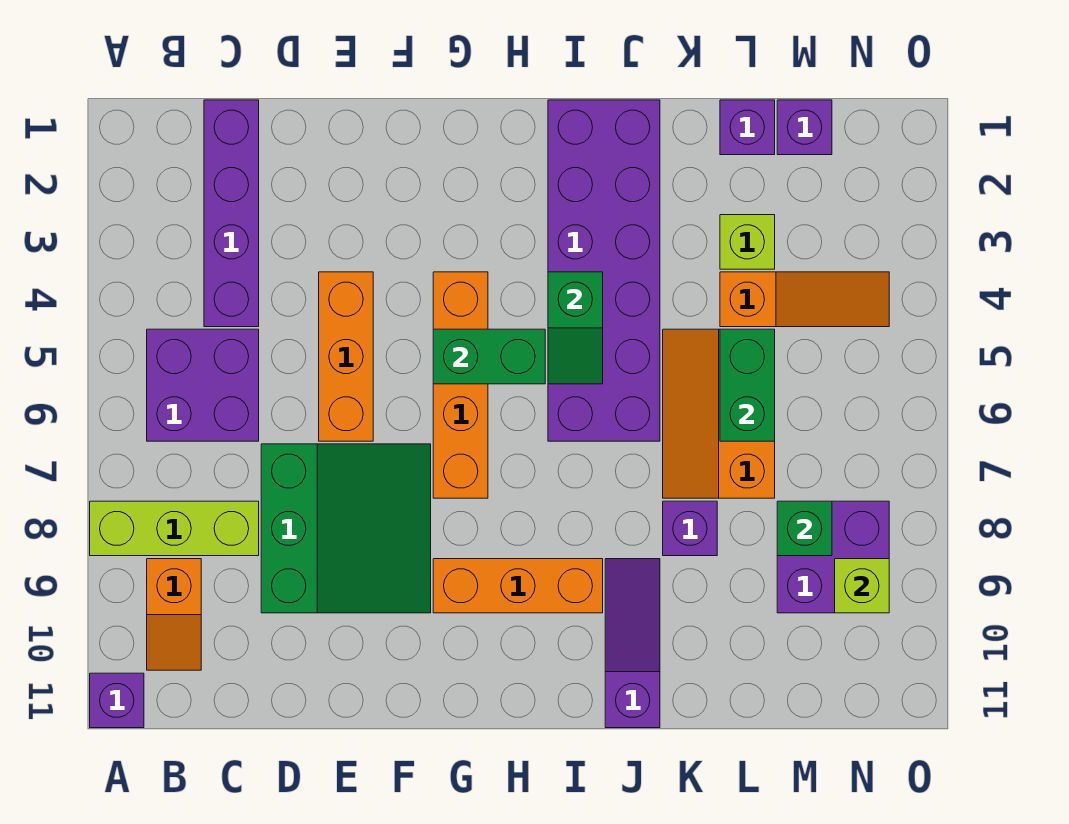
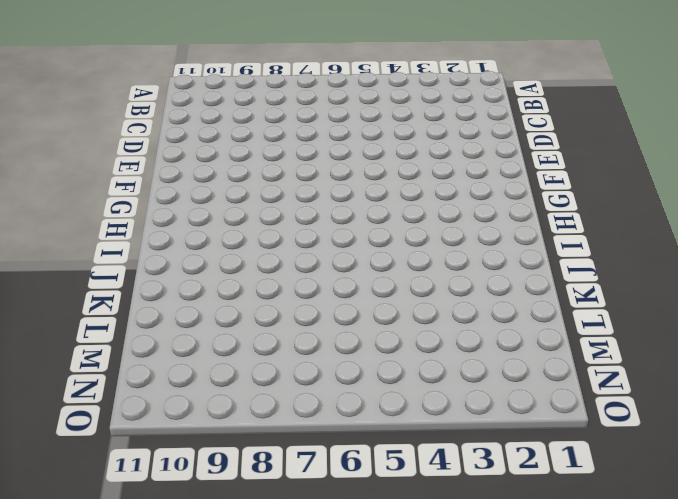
none -> lime brick A8:C8 level 1
none -> purple brick A11 level 1
none -> purple brick B5:C6 level 1

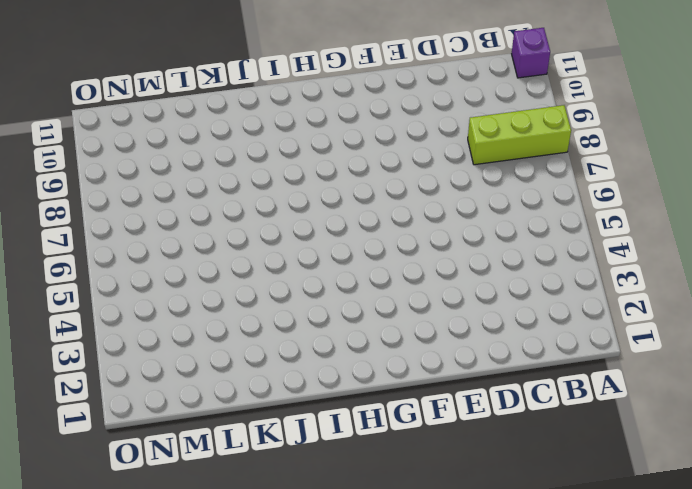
none -> purple brick B5:C6 level 1
none -> orange slope B9:B10 level 1 top 9
none -> purple brick C1:C4 level 1

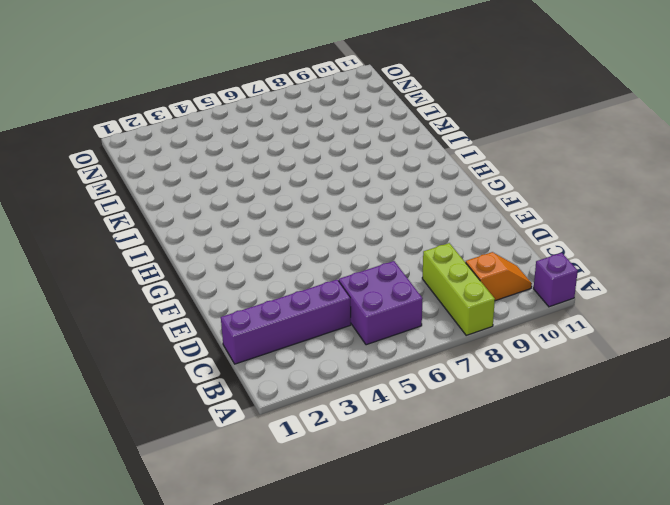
none -> green slope D7:F9 level 1 top D
none -> orange brick E4:E6 level 1
none -> orange brick G4:G7 level 1

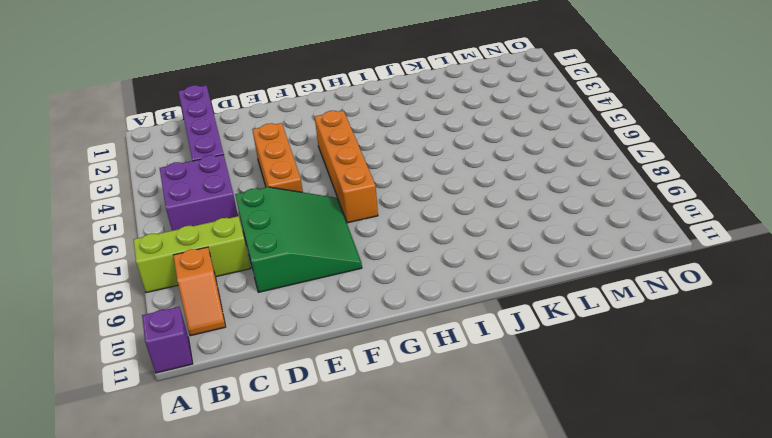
none -> orange brick G9:I9 level 1
none -> purple brick I1:J6 level 1
none -> purple slope J9:J11 level 1 top 11

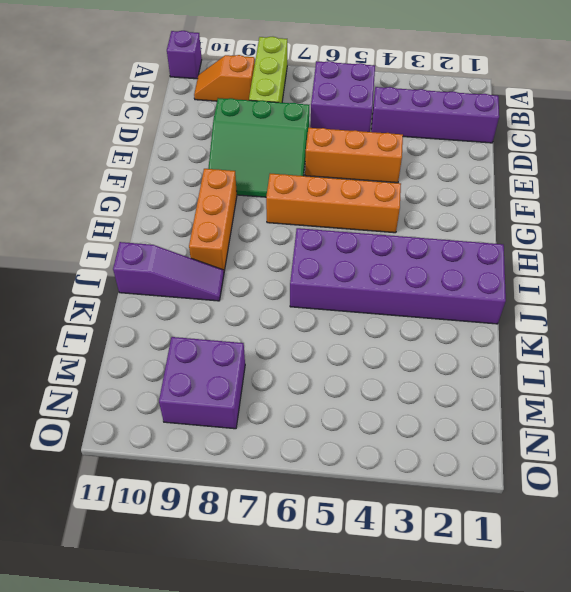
none -> orange slope K5:L7 level 1 top L
none -> purple brick K8 level 1
none -> purple brick L1 level 1

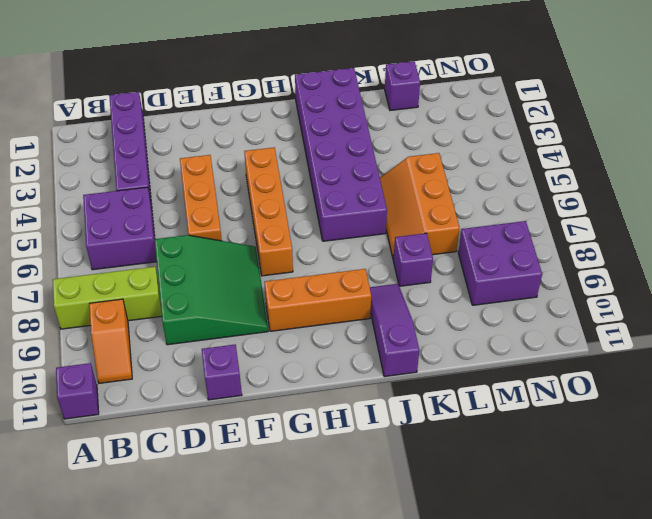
purple brick E11 level 1 -> purple brick M1 level 1
none -> lime brick L3 level 1
none -> orange slope L4:N4 level 1 top L
none -> green brick G5:H5 level 2

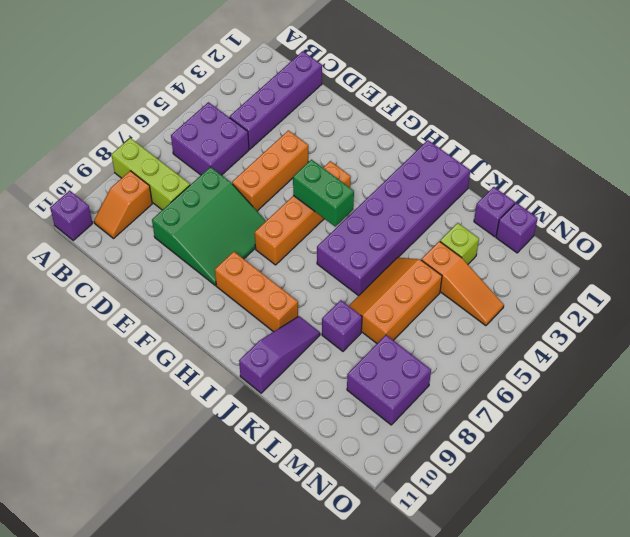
none -> green slope I4:I5 level 2 top 4
none -> green brick L5:L6 level 2
none -> green brick M8 level 2

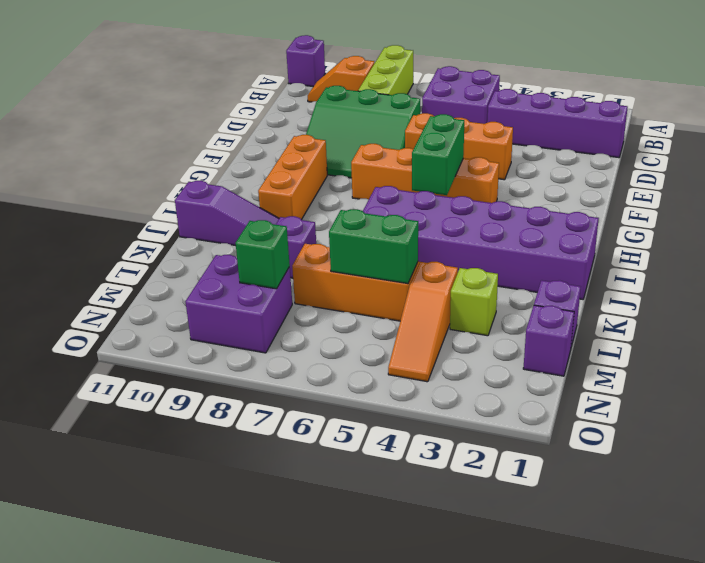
none -> green slope I4:I5 level 2 top 4
none -> lime brick N9 level 2

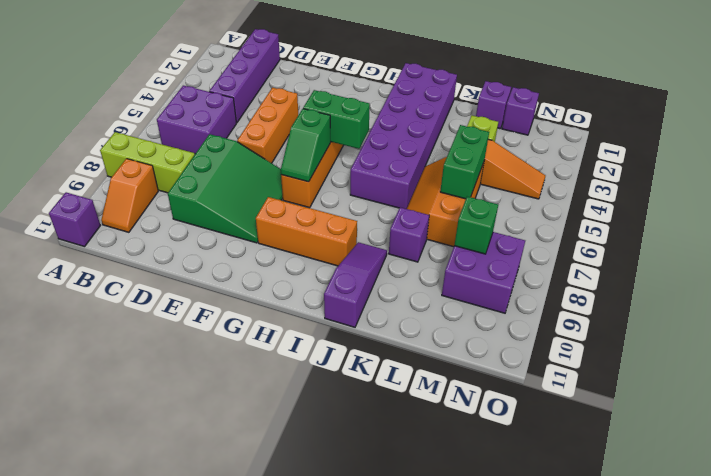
green slope G6:G7 level 2 top 6 -> green slope I4:I5 level 2 top 4
none -> lime brick N9 level 2

